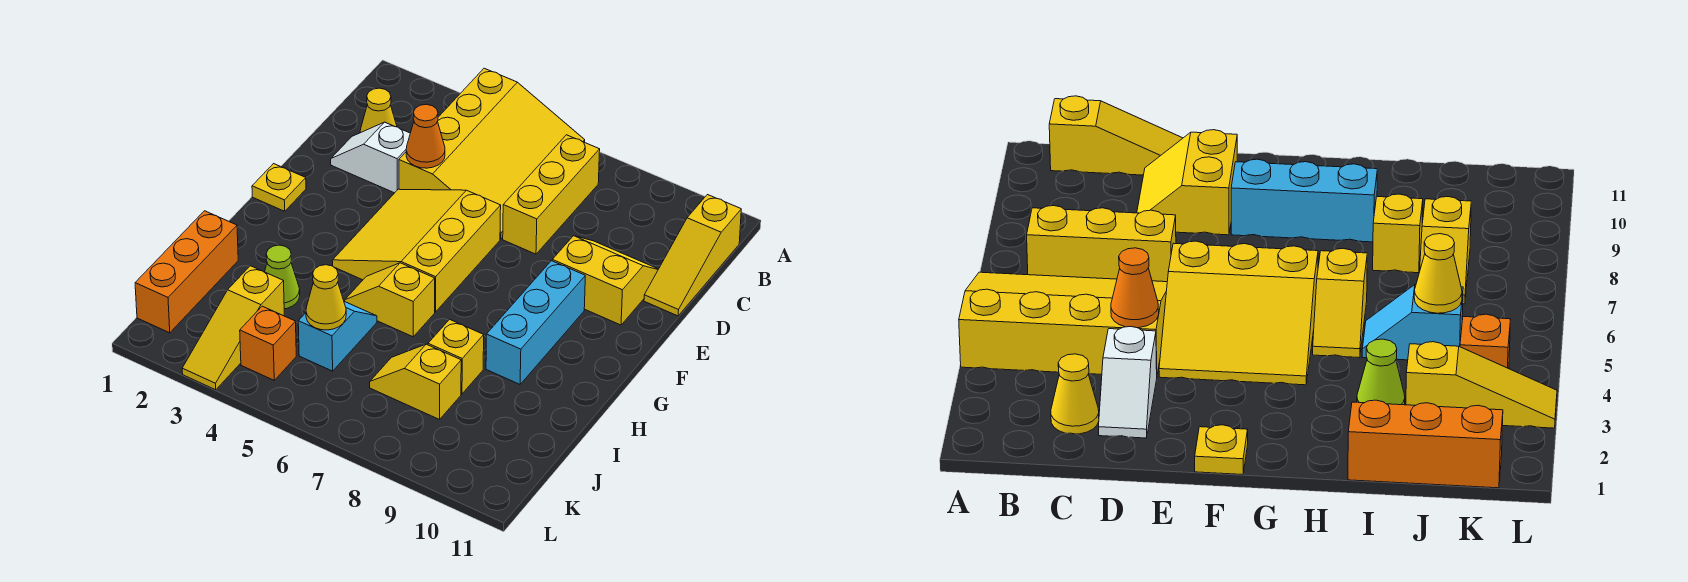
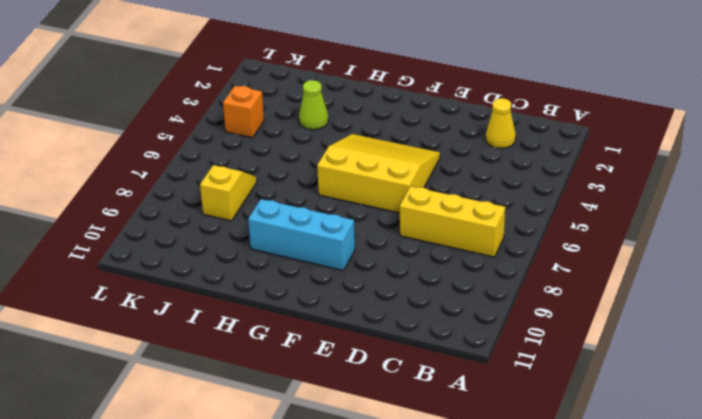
none -> yellow slope A4:D6 level 1 top 4
none -> yellow slope B11:D11 level 1 top B
none -> white slope D2:D3 level 1 top 3

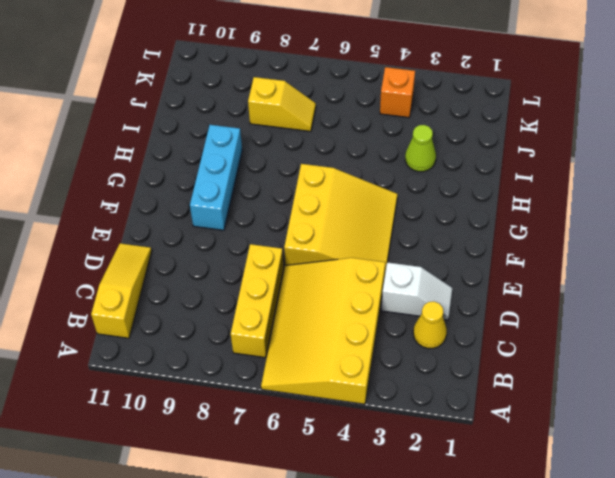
none -> yellow slope D9:E10 level 1 top E
none -> yellow plate F1 level 1
none -> yellow slope H5:H6 level 1 top 6

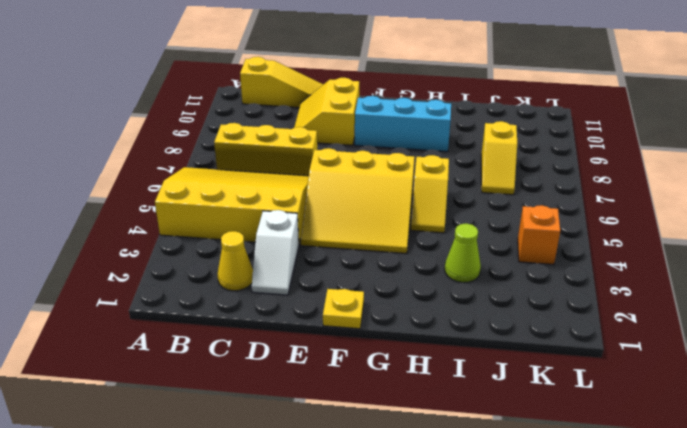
none -> orange brick I1:K1 level 1
none -> cyan slope I5:J5 level 1 top J
none -> yellow brick I8 level 1

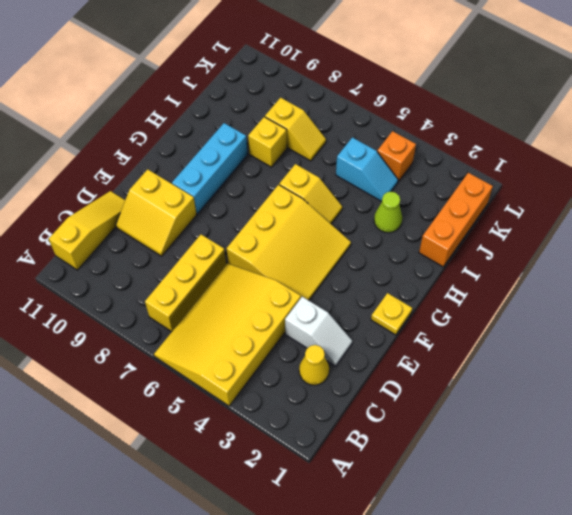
cyan slope J4:J5 level 1 top 5 -> cyan slope I5:J5 level 1 top J
none -> yellow slope J3:L3 level 1 top J
none -> orange cone D4 level 2
none -> yellow cone J5 level 2

